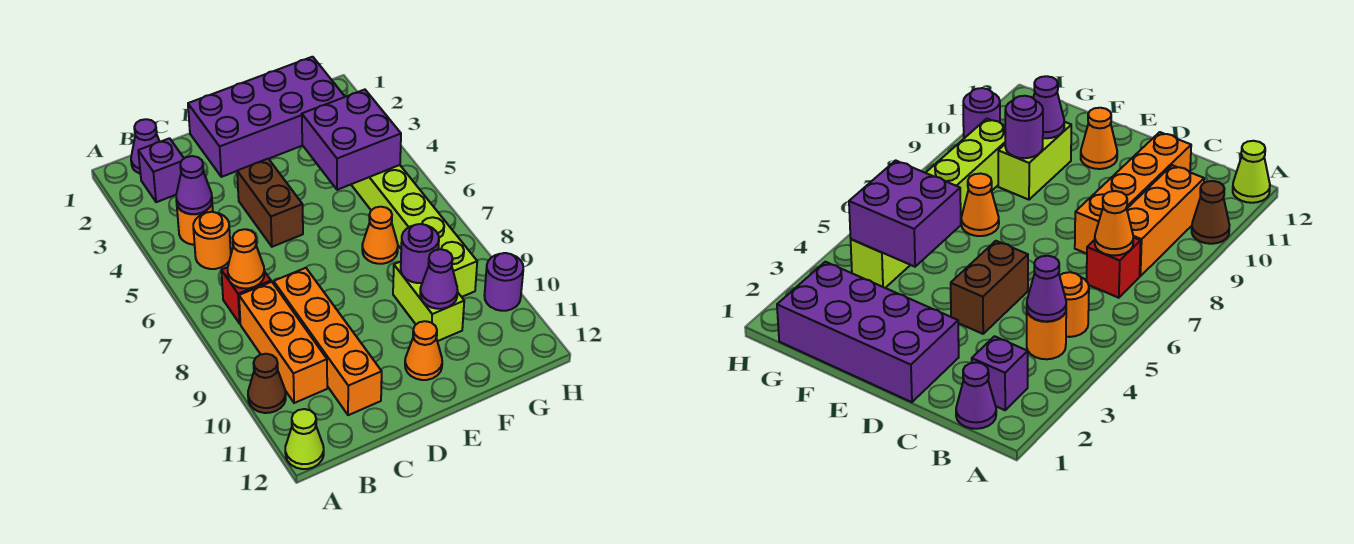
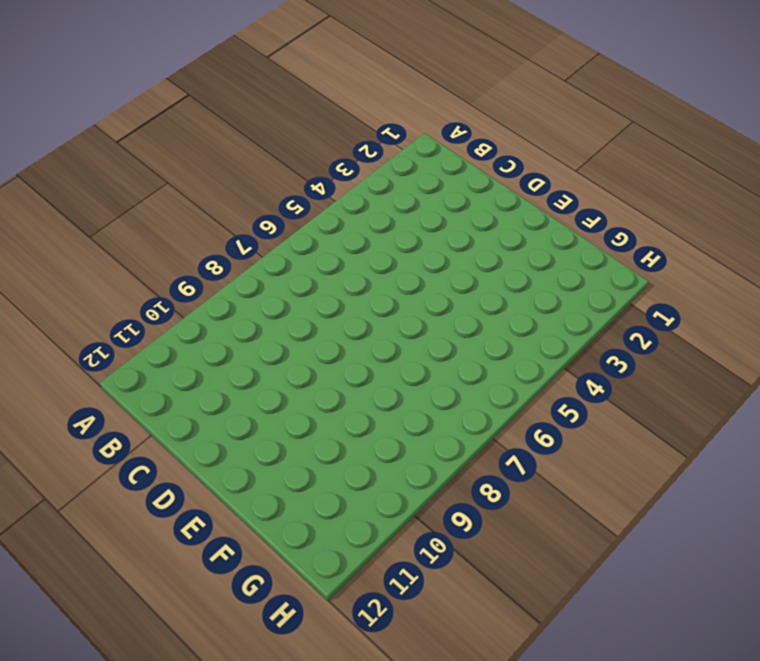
none -> brown cone A10 level 1
none -> lime cone A12 level 1
none -> purple cone B1 level 1

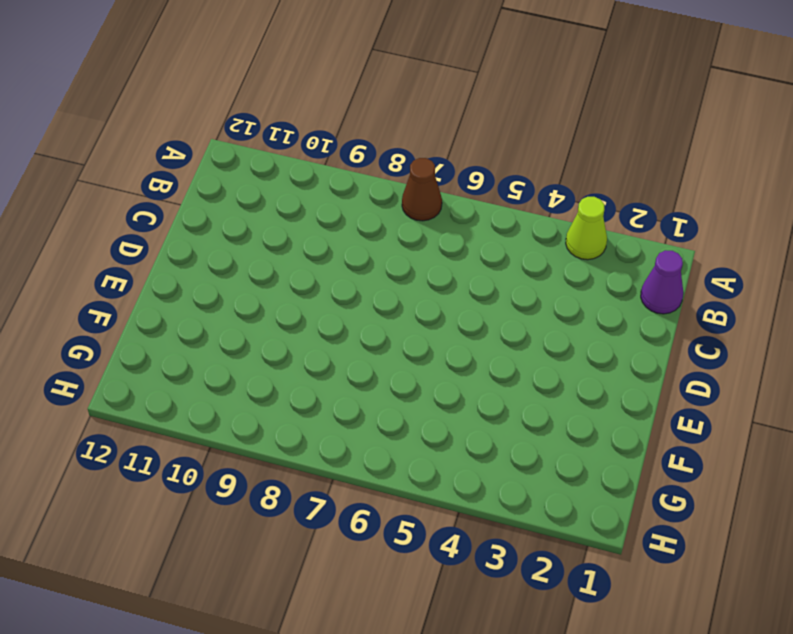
lime cone A3 level 1 -> lime cone A12 level 1
brown cone A7 level 1 -> brown cone A10 level 1
none -> purple brick B2 level 1
none -> orange round brick B4 level 1
none -> orange round brick B5 level 1

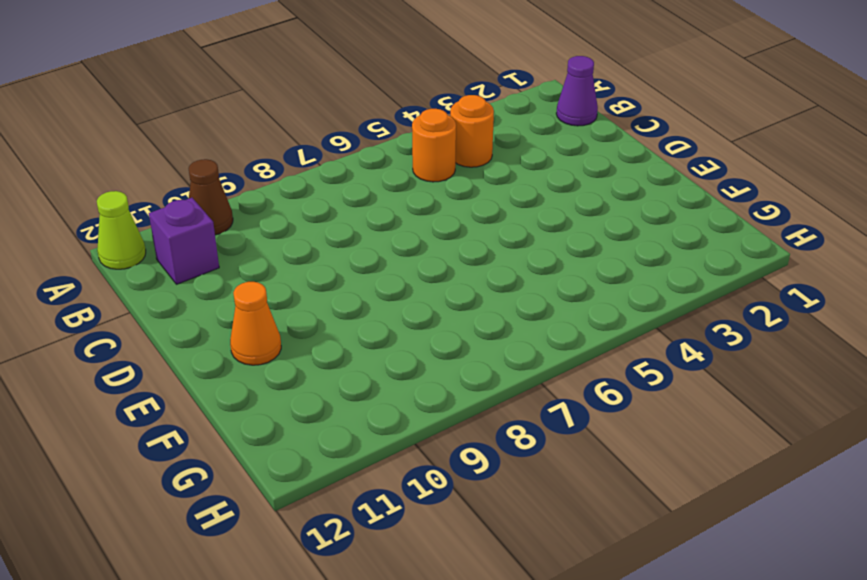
purple brick B11 level 1 -> purple brick B2 level 1
none -> red brick B7 level 1
none -> orange brick B8:B10 level 1
none -> orange brick C8:C11 level 1

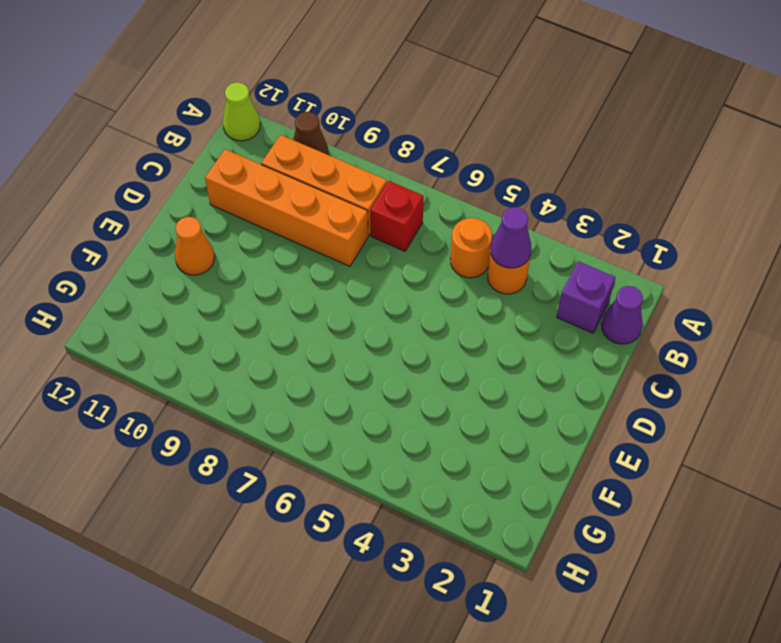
none -> purple brick D1:G2 level 1
none -> brown brick D4:D5 level 1
none -> orange cone F7 level 1

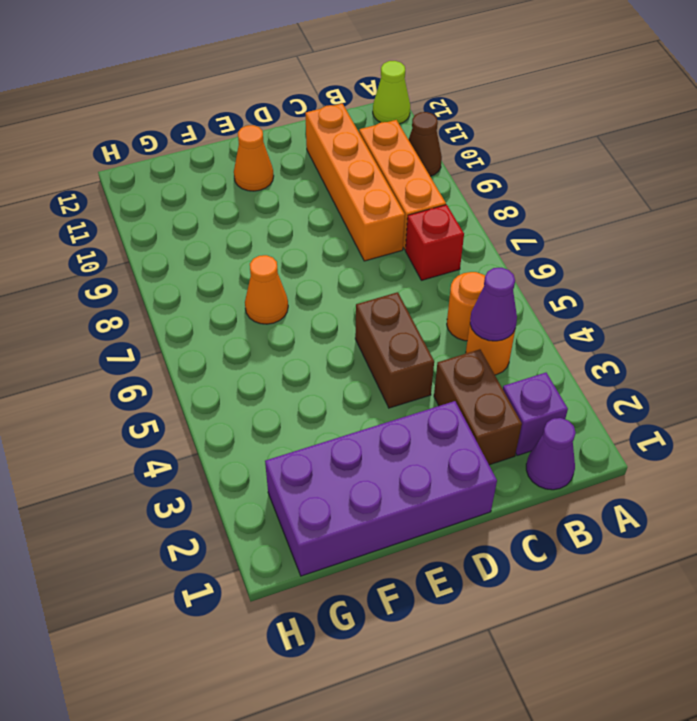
brown brick C2:C3 level 1 -> none
none -> lime brick F9:F10 level 1
none -> lime brick G4:G9 level 1
none -> purple round brick H10 level 1

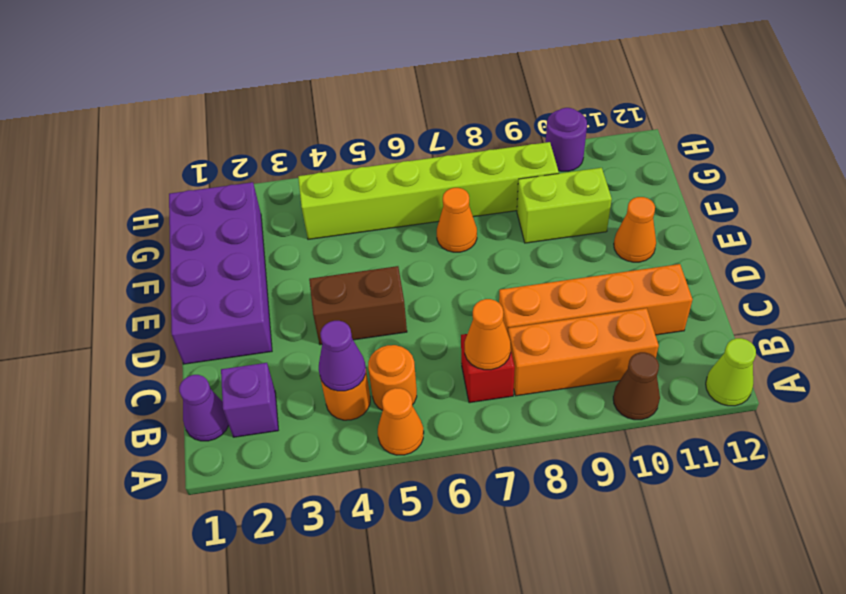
orange cone A5 level 1 -> none
none -> purple brick F4:G5 level 2
none -> purple round brick F9 level 2
none -> purple cone F10 level 2

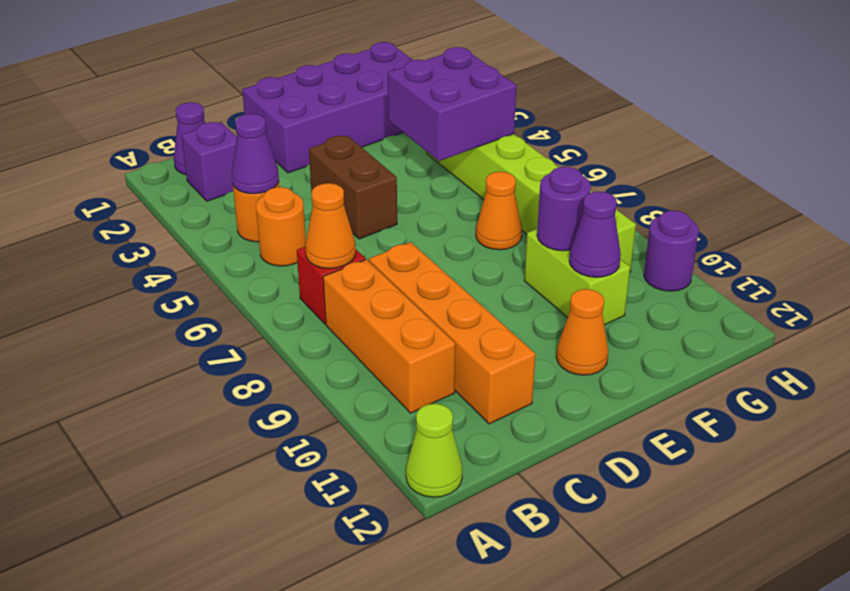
none -> brown cone A10 level 1

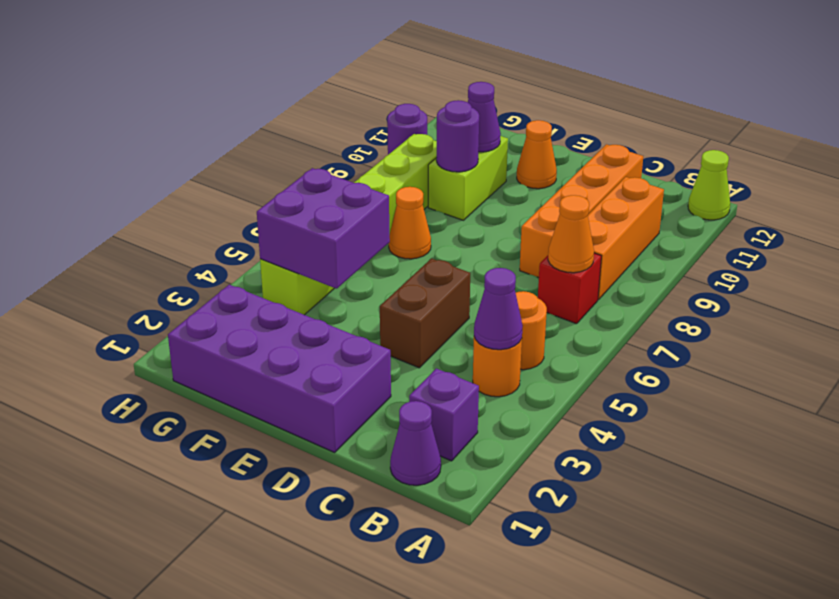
none -> brown cone A10 level 1

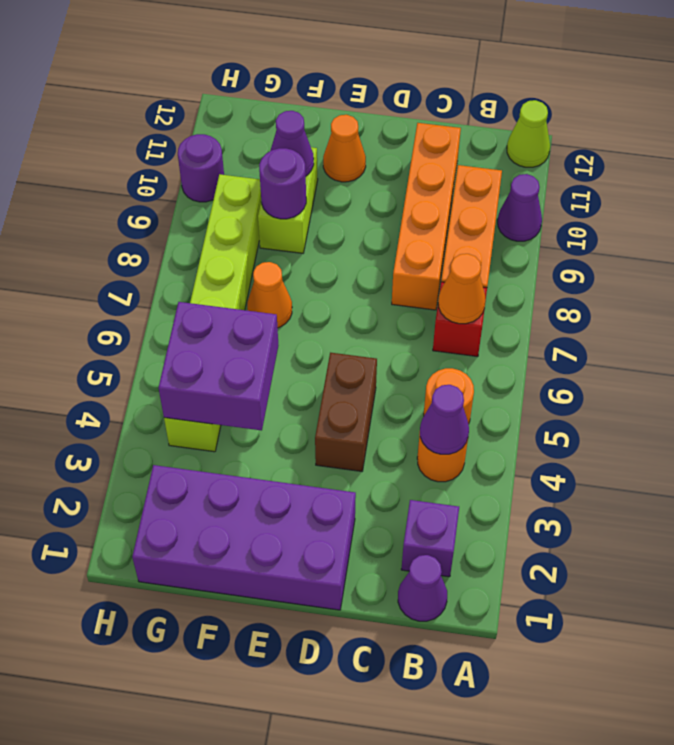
purple cone A10 level 1 -> brown cone A10 level 1

